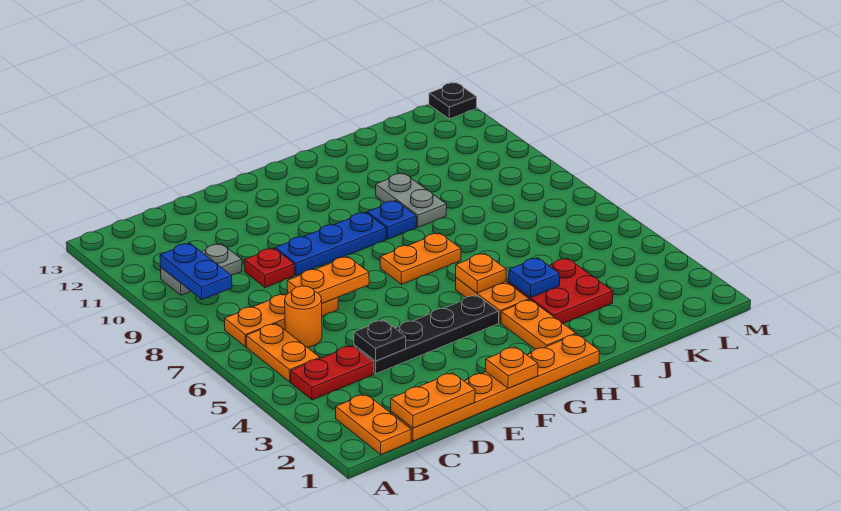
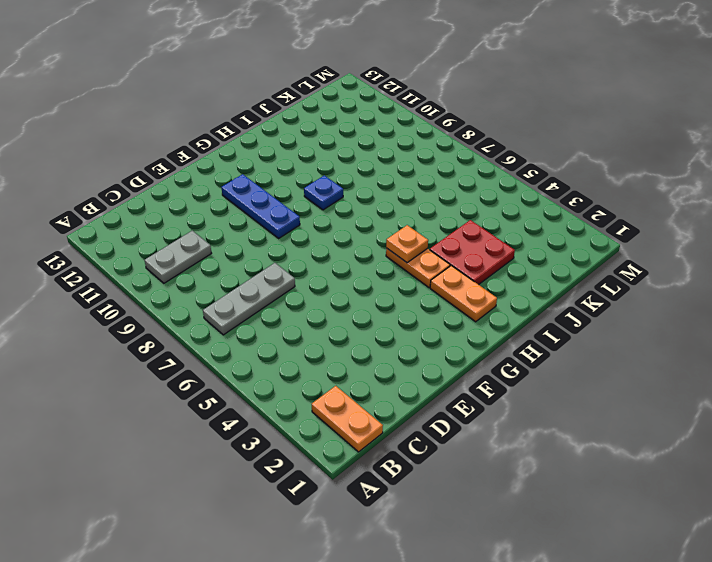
grey plate B7:D7 level 1 -> orange plate B7:D7 level 1
blue plate F9:F11 level 1 -> blue plate E9:G9 level 1
none -> red plate B4:C4 level 1
none -> orange plate B5:B6 level 1
none -> orange plate C1:H1 level 1

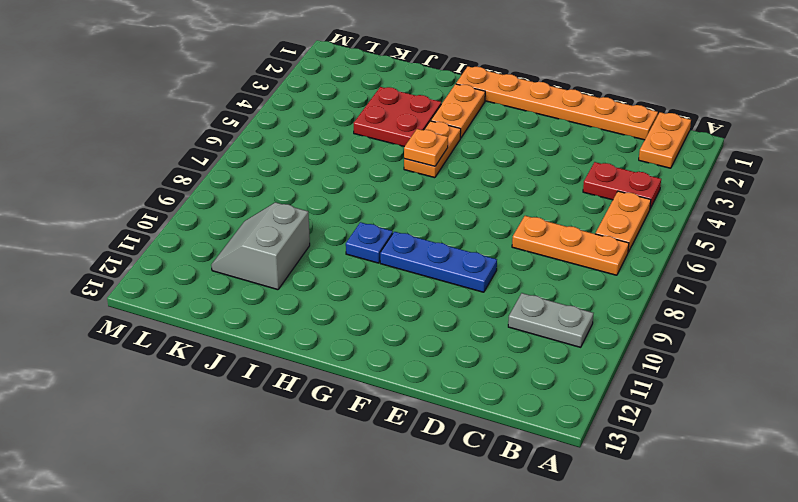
grey slope J10:K11 level 1 top J -> none
none -> orange round brick C6 level 1
none -> black plate D4:G4 level 1
none -> red plate D9 level 1

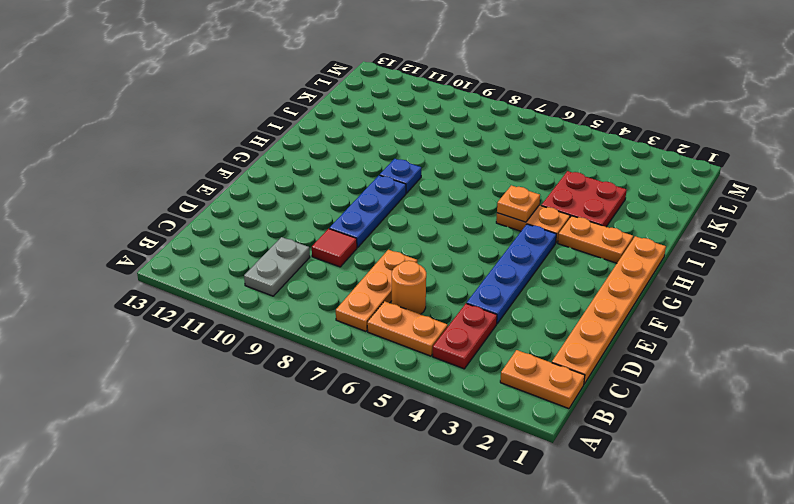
blue plate D4:G4 level 1 -> black plate D4:G4 level 1
red tile D9 level 1 -> red plate D9 level 1
none -> orange plate G7:H7 level 1
none -> grey plate I9:I10 level 1
none -> black plate M13 level 1

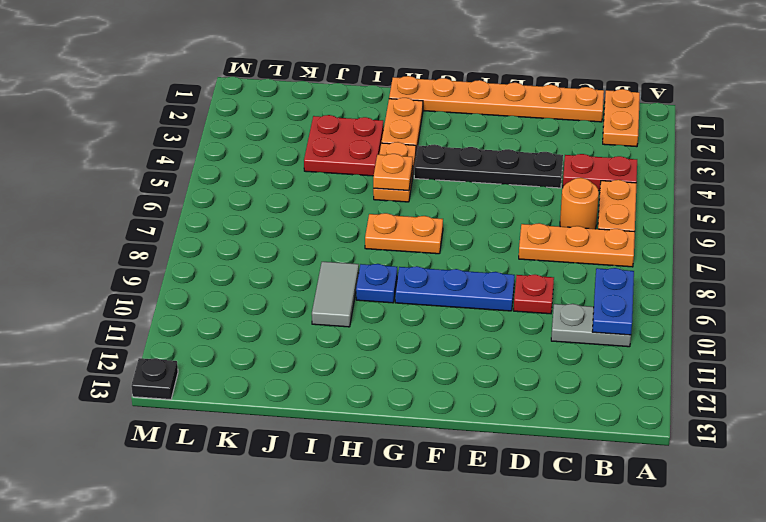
grey tile I9:I10 level 1 -> grey plate I9:I10 level 1
none -> orange plate C1:D1 level 2
none -> black plate D4 level 2
none -> orange plate D7:E7 level 2

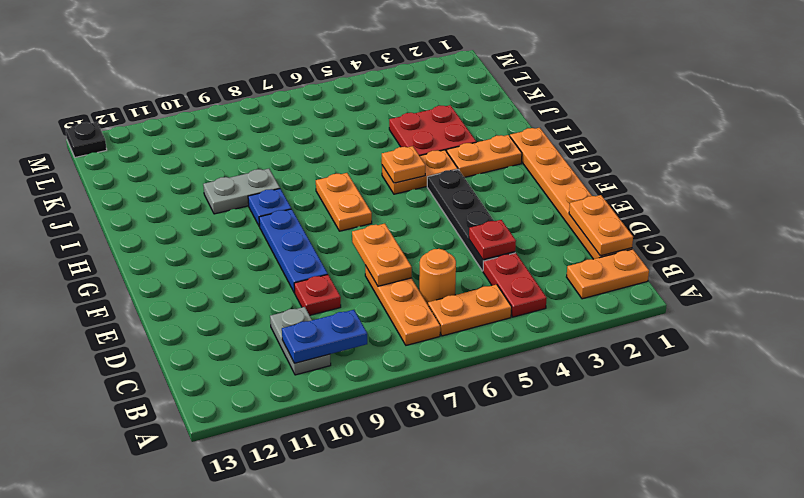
red plate D4 level 2 -> black plate D4 level 2
none -> orange plate F1 level 2
none -> blue plate I4 level 2

